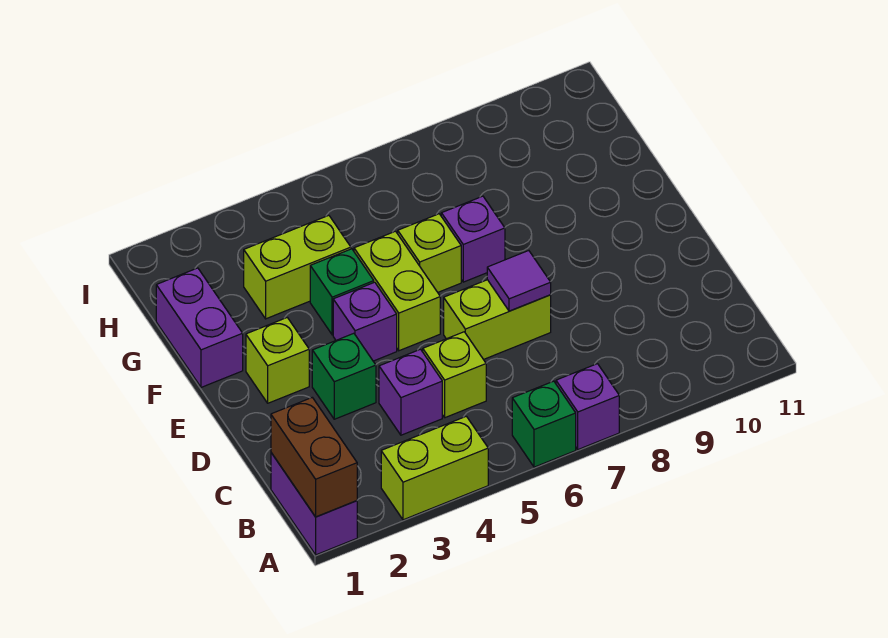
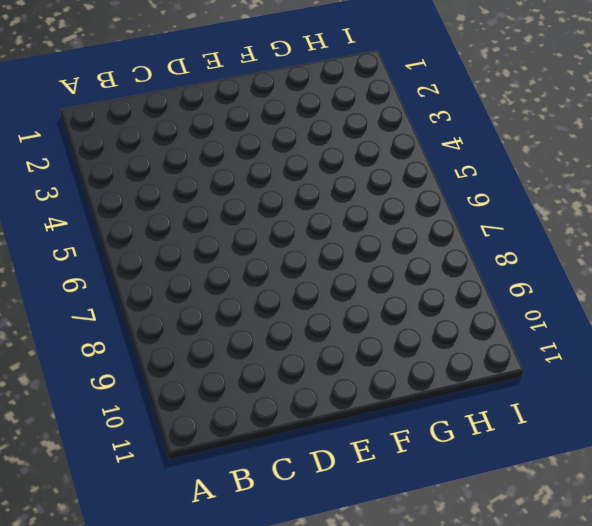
none -> purple brick A1:B1 level 1
none -> lime brick A3:A4 level 1
none -> green brick A6 level 1

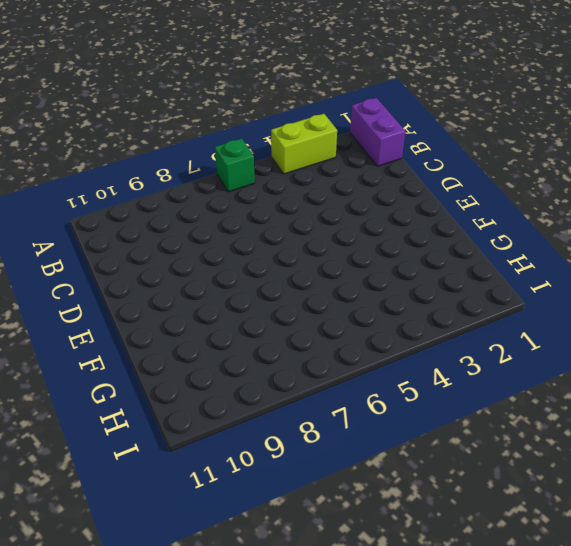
none -> purple brick A7 level 1
none -> purple brick C4 level 1
none -> lime brick C5 level 1

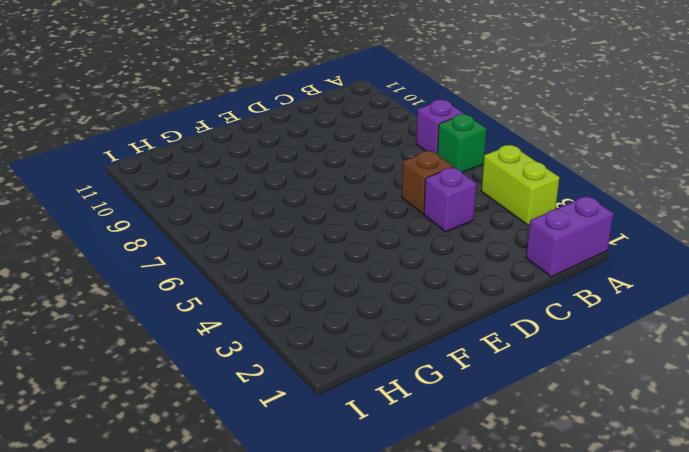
brown brick C5 level 1 -> lime brick C5 level 1
none -> green brick D3 level 1
none -> lime brick D6:D7 level 1
none -> lime brick E2 level 1

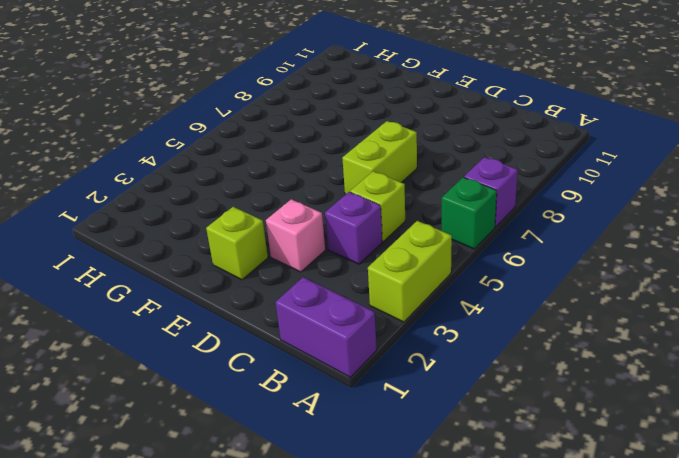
pink brick D3 level 1 -> green brick D3 level 1
none -> purple brick E4 level 1
none -> lime brick E5:F5 level 1
none -> purple brick F1:G1 level 1

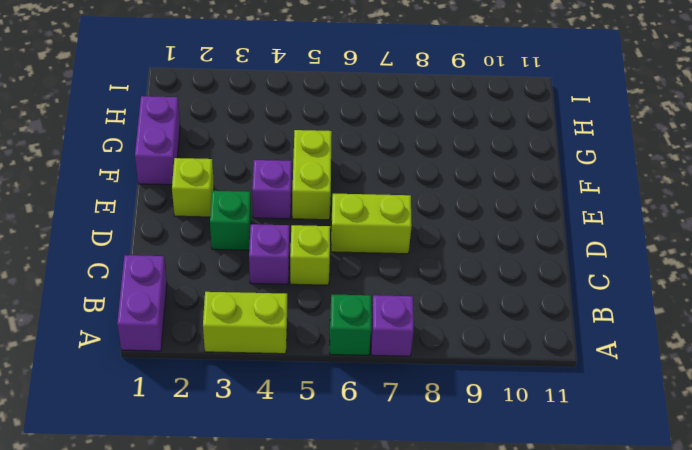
none -> green brick F4 level 1
none -> lime brick F6 level 1
none -> purple brick F7 level 1

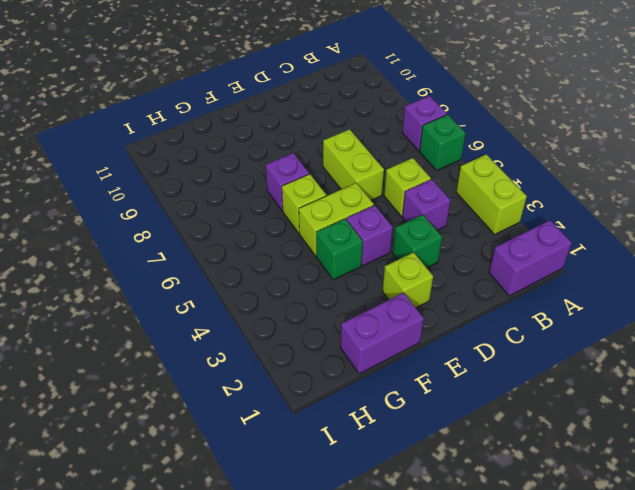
none -> lime brick G3:G4 level 1
none -> brown brick A1:B1 level 2
none -> purple tile D7 level 2

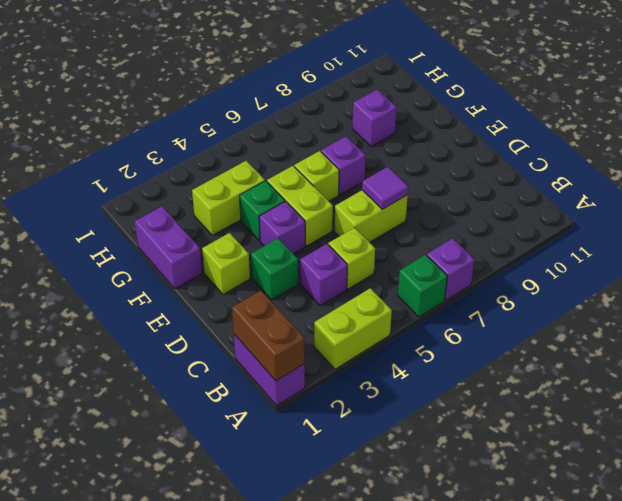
purple brick G9 level 1 -> none

